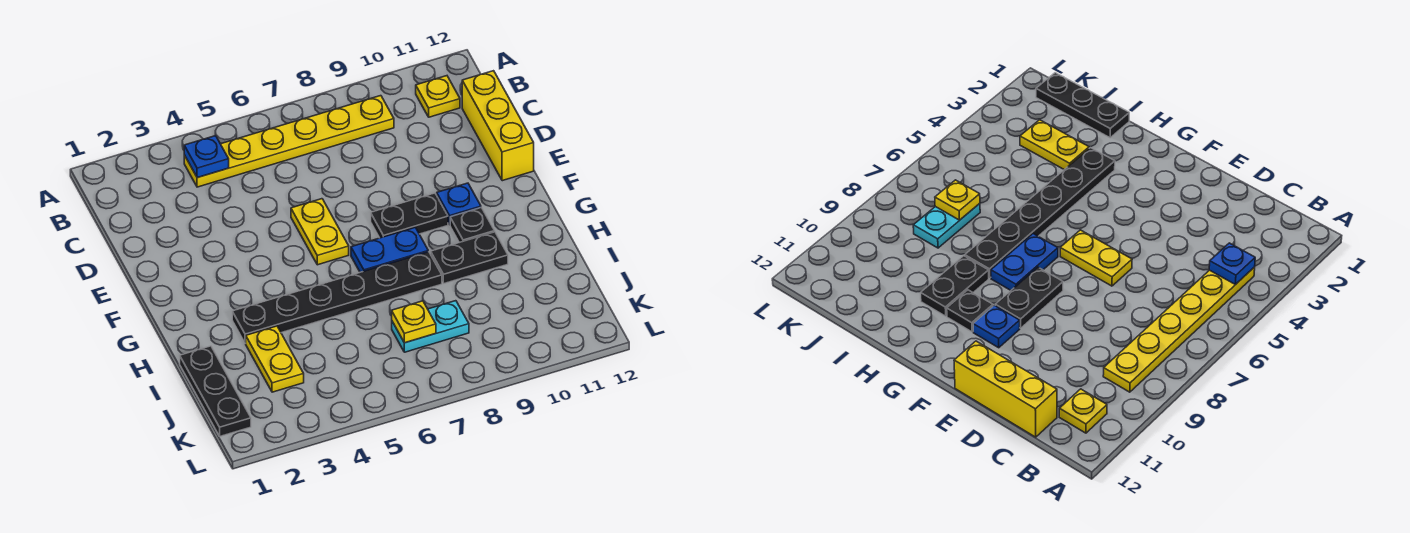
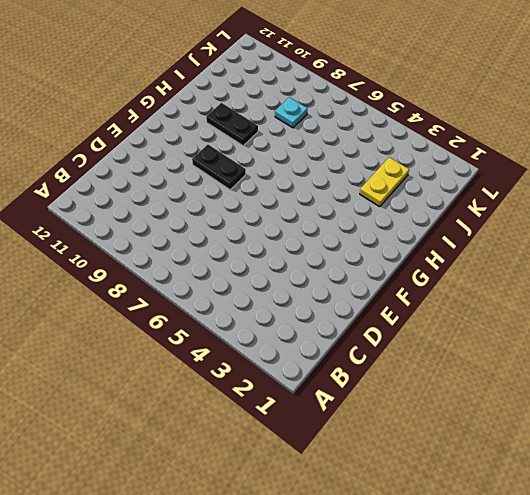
cyan plate J8 level 1 -> cyan plate J7:J8 level 1
none -> yellow plate B4:B9 level 1
none -> yellow plate B11 level 1
none -> yellow brick C12:E12 level 1

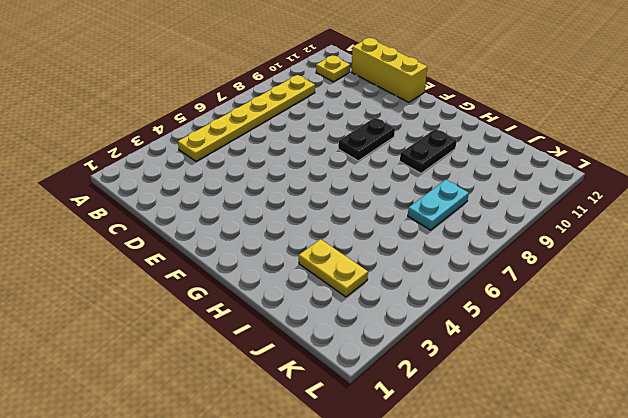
none -> yellow plate E6:F6 level 1
none -> blue plate F10 level 1
none -> blue plate G7:G8 level 1

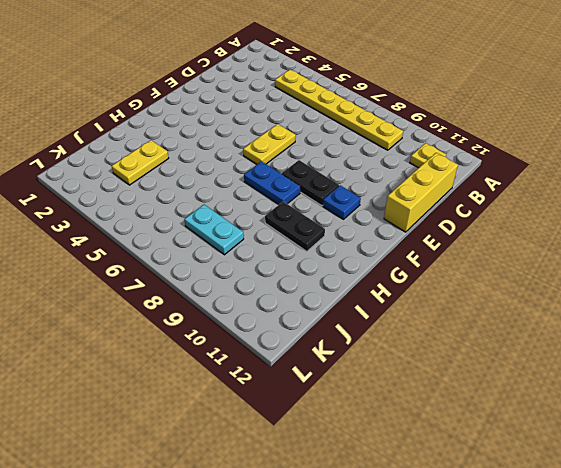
none -> black plate G10 level 1
none -> black plate H3:H8 level 1
none -> black plate I1:K1 level 1

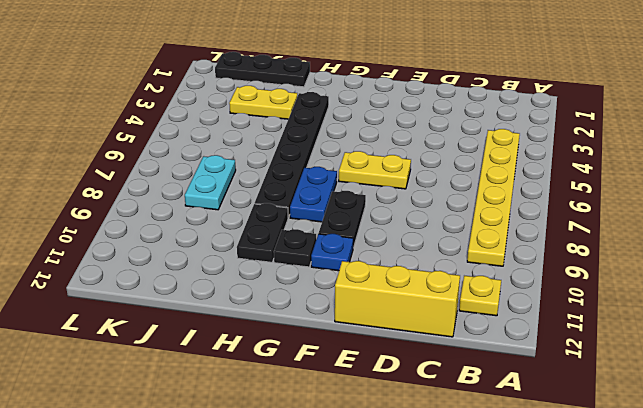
none -> blue plate B4 level 2
none -> yellow plate J7 level 2

